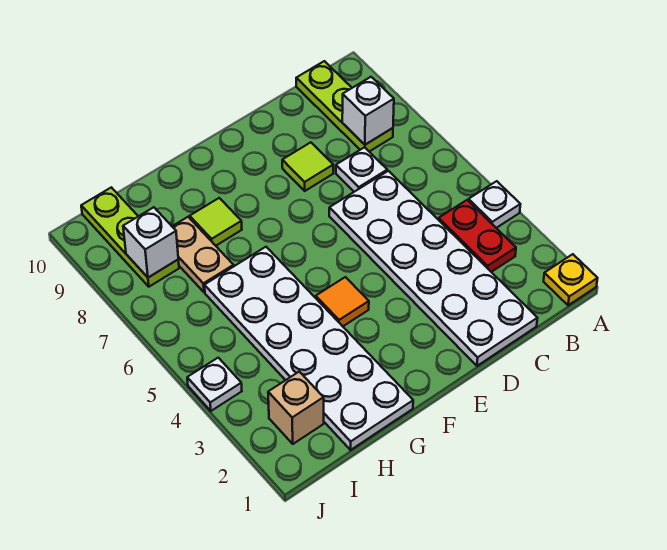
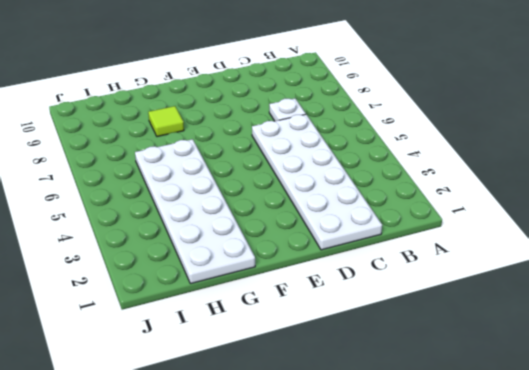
none -> yellow plate A1 level 1
none -> white plate A4 level 1
none -> red plate B3:B4 level 1

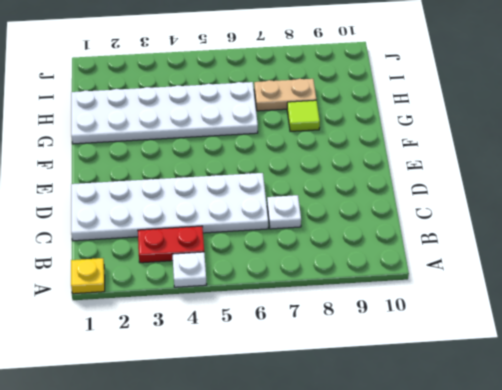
none -> lime plate B8:B10 level 1
none -> lime tile D8 level 1
none -> orange tile F4 level 1

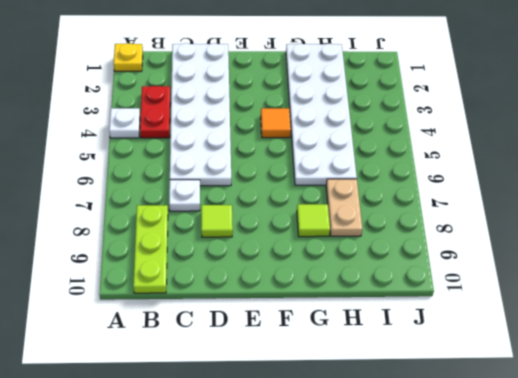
none -> tan brick I2 level 1
none -> lime plate I8:I10 level 1
none -> white plate J4 level 1

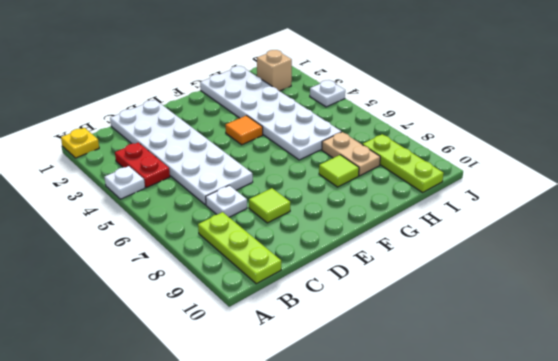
none -> white brick B8 level 2
none -> white brick I8 level 2

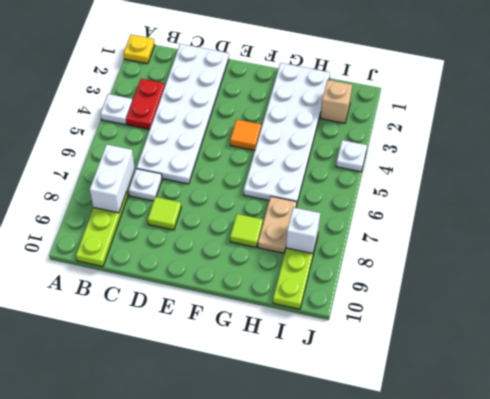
white brick B7:B8 level 2 -> white brick B8 level 2

